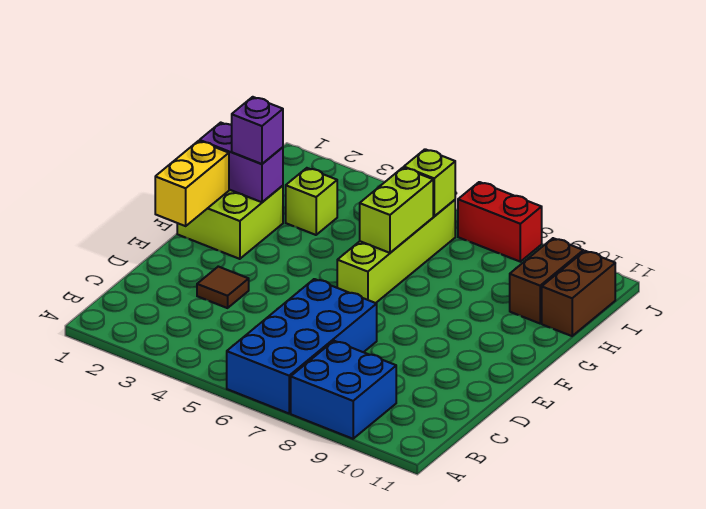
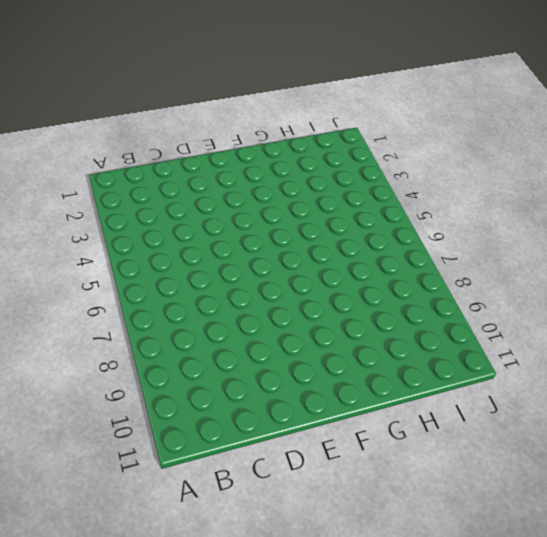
none -> blue brick A6:D7 level 1
none -> blue brick A8:B9 level 1
none -> brown tile D3 level 1

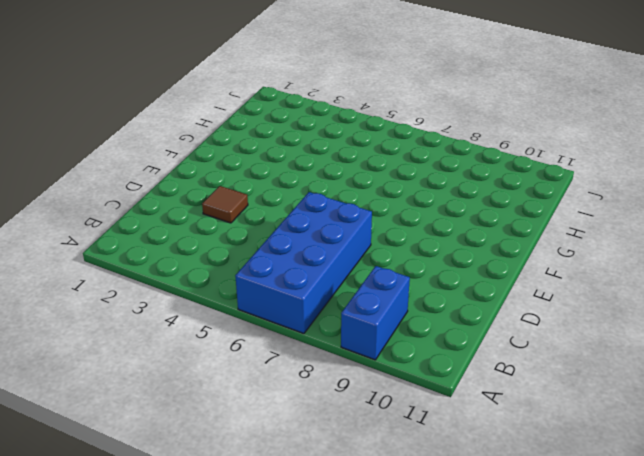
blue brick A9:B9 level 1 -> blue brick A8:B9 level 1
none -> lime brick F1:G2 level 1
none -> lime brick F6:I6 level 1
none -> lime brick H3 level 1

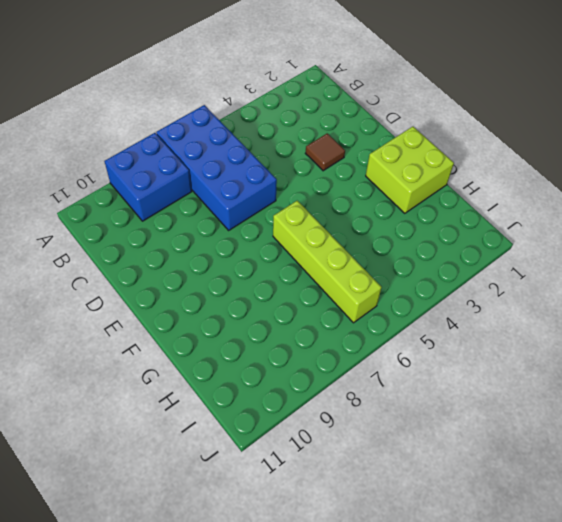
none -> lime brick H3 level 1
none -> brown brick H10:I10 level 1
none -> brown brick H11:I11 level 1

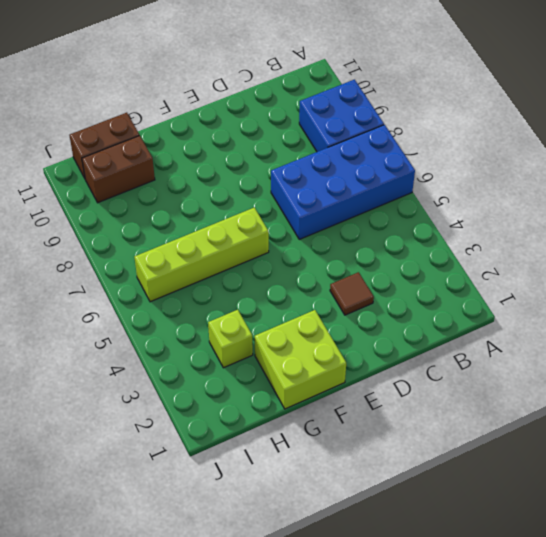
none -> red brick J7:J8 level 1
none -> yellow brick E1:F1 level 2
none -> purple brick G1:G2 level 2

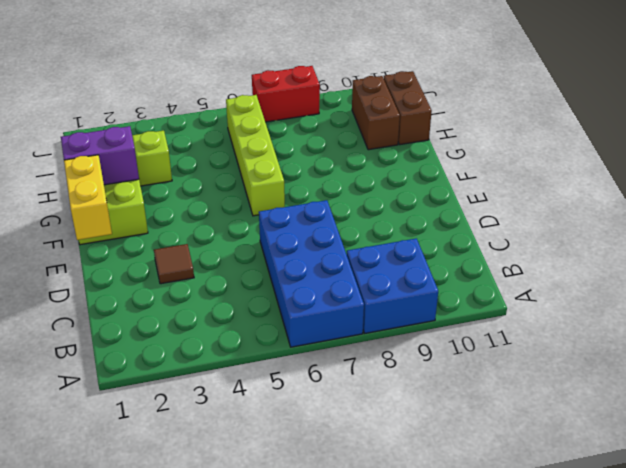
none -> lime brick G6:H6 level 2
none -> lime brick I6 level 2
none -> purple brick G2 level 3

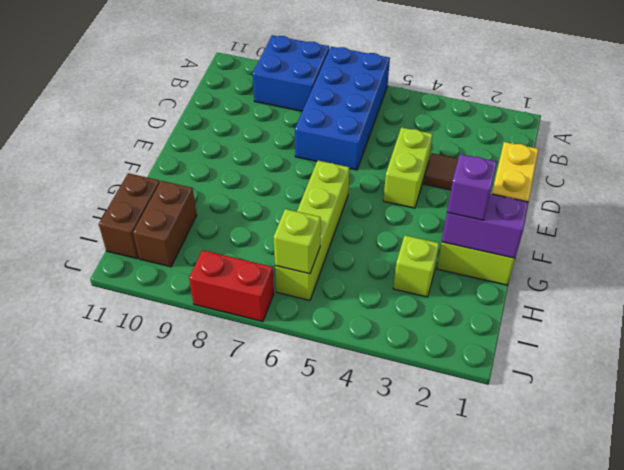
lime brick D4:E4 level 1 -> lime brick G6:H6 level 2

